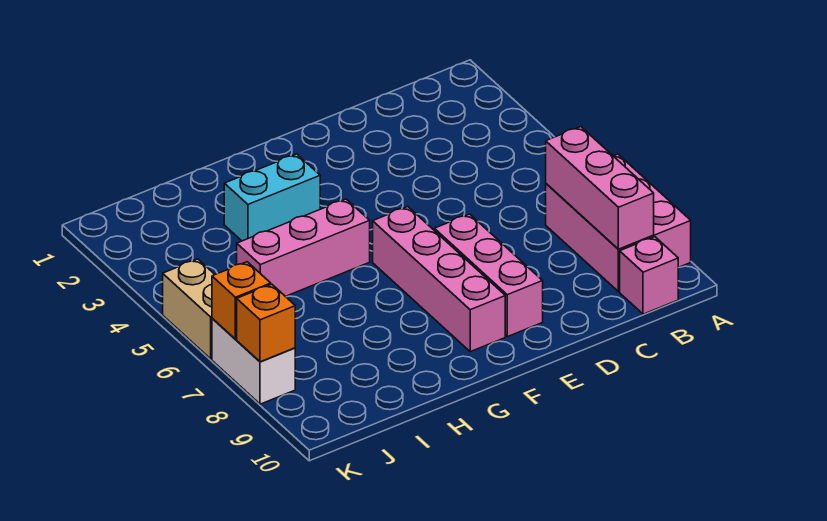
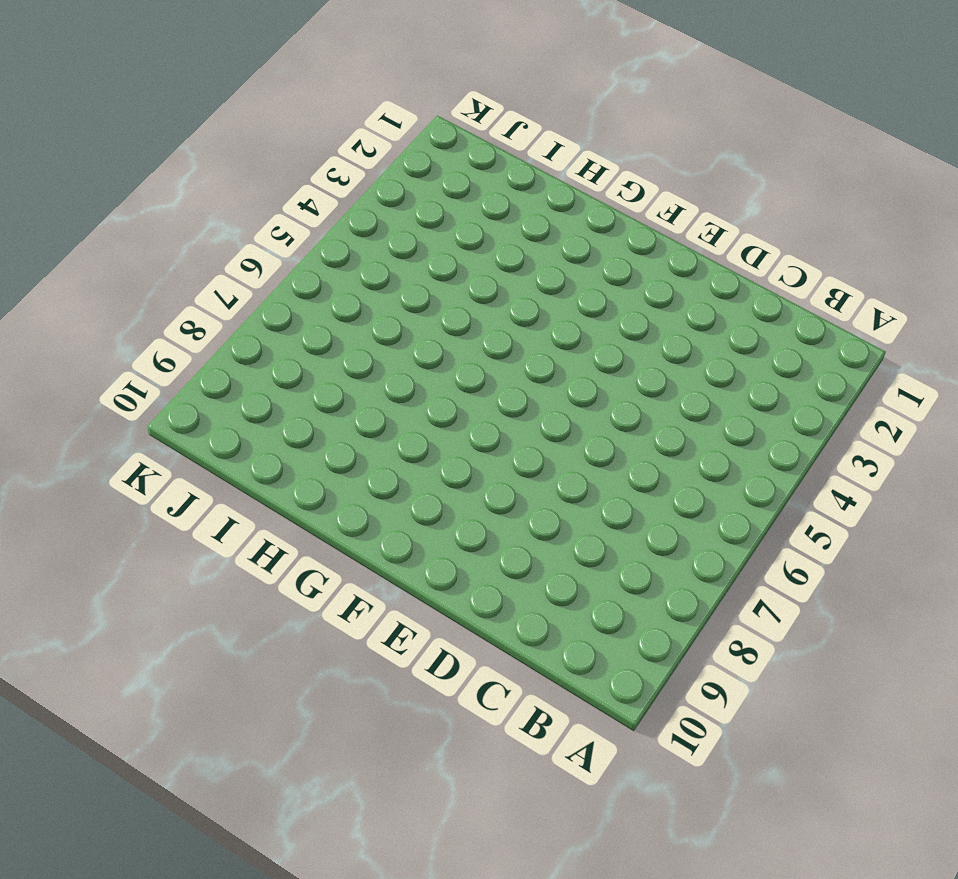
none -> pink brick A7:B9 level 1
none -> pink brick B10 level 1

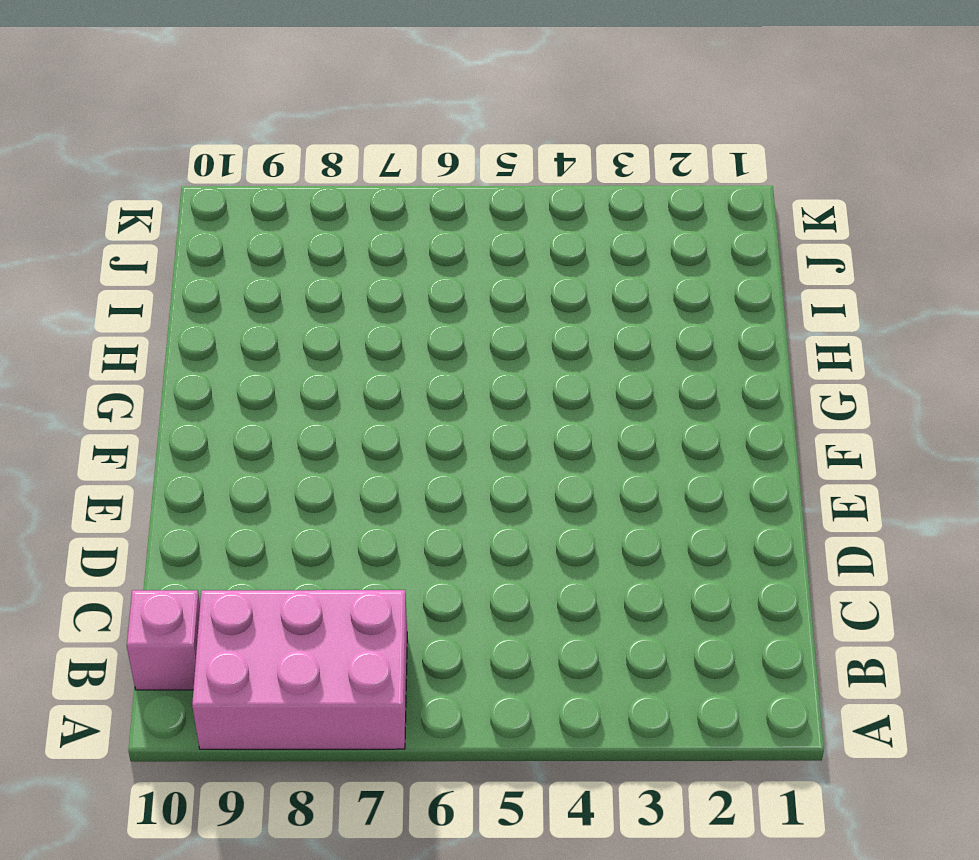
none -> pink brick E7:E9 level 1
none -> pink brick F6:F9 level 1

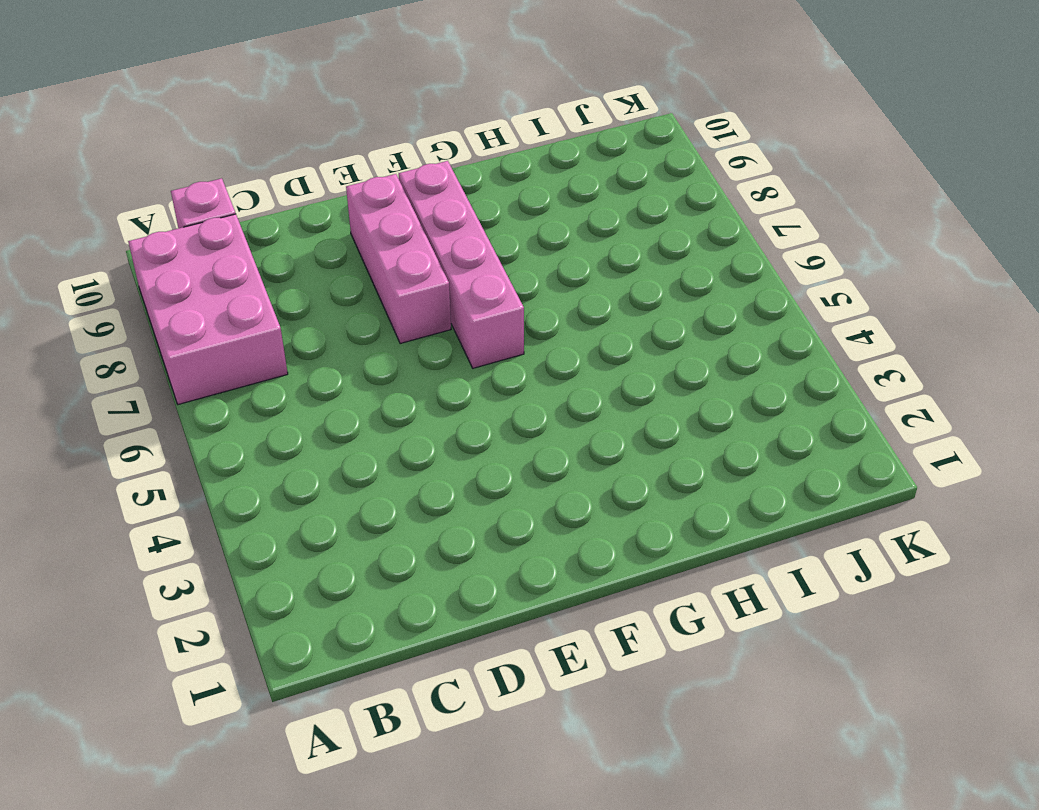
none -> cyan brick G3:H3 level 1
none -> pink brick G5:I5 level 1

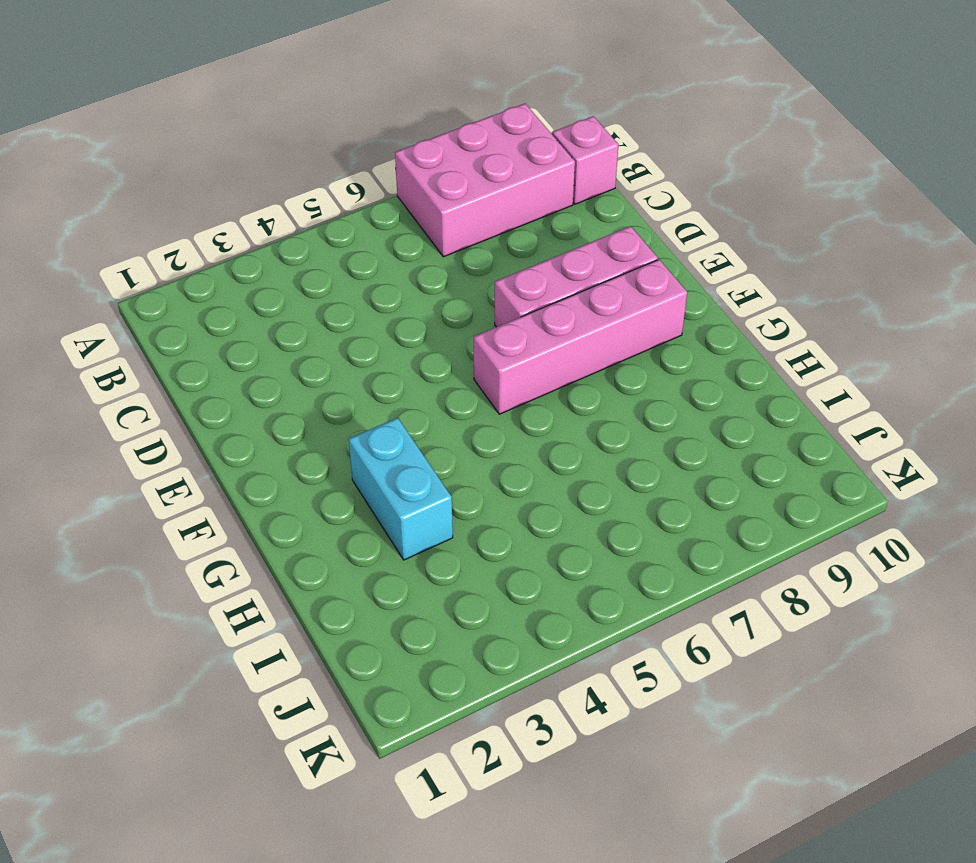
none -> pink brick G5:I5 level 1
none -> tan brick K5:K6 level 1

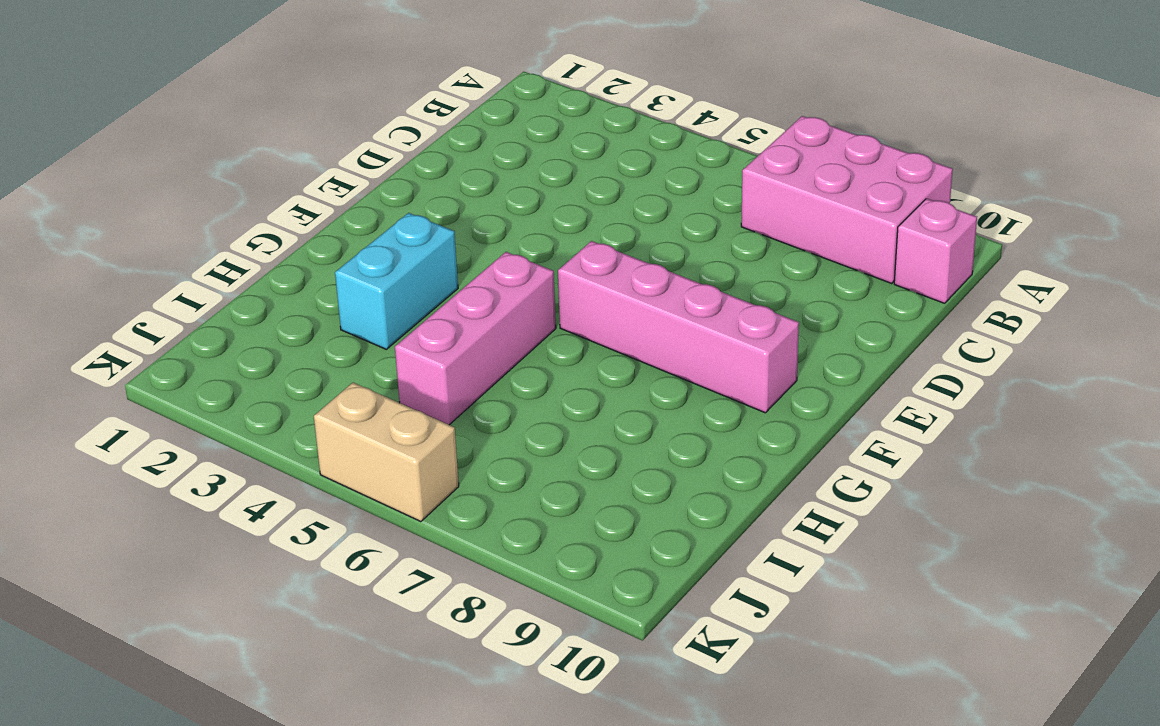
none -> pink brick E7:E9 level 1
none -> white brick K7:K8 level 1

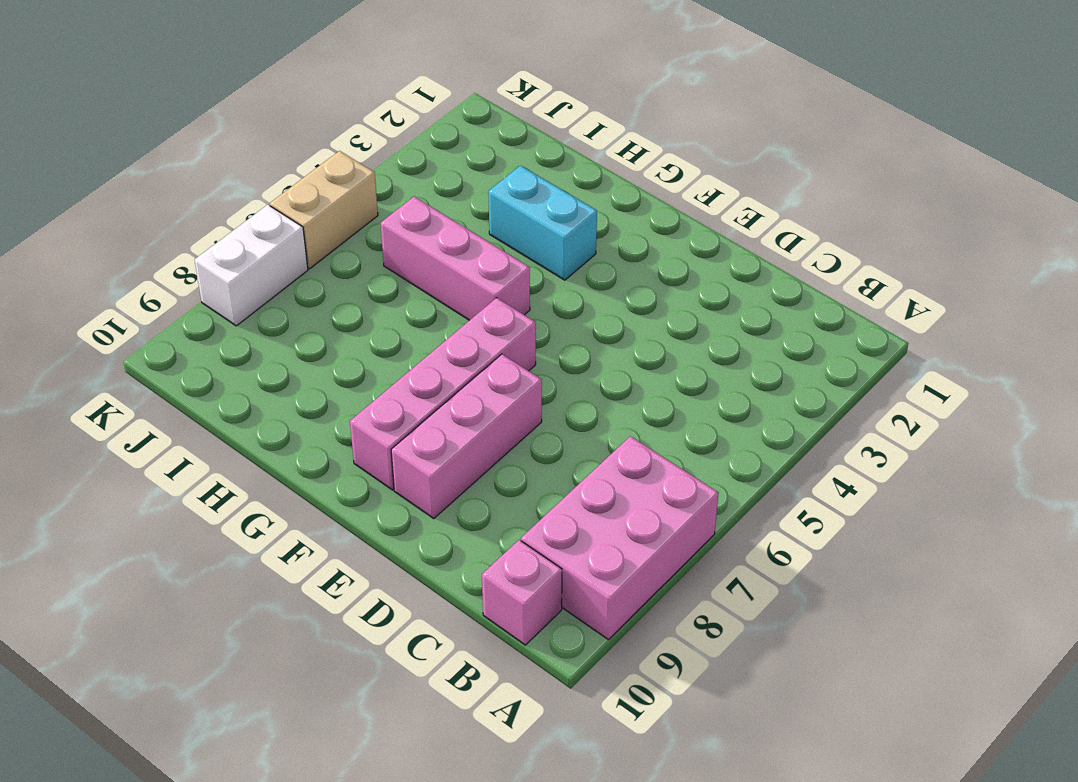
none -> pink brick B7:B9 level 2
none -> orange brick K7 level 2

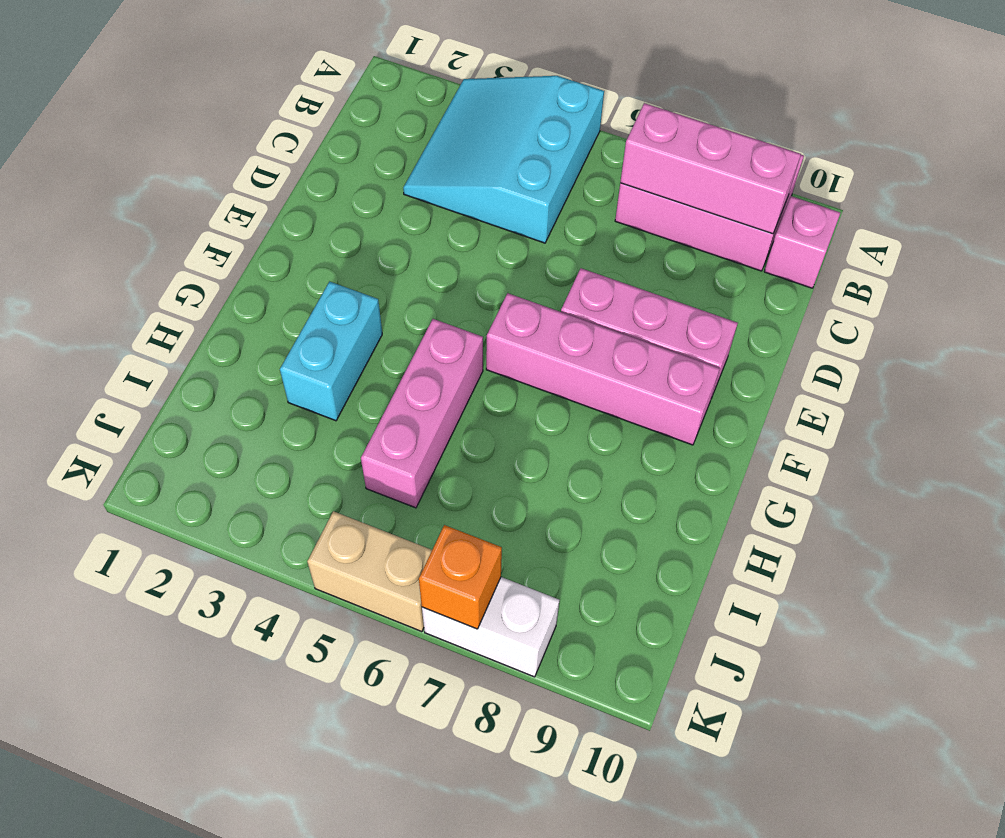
cyan slope A3:C5 level 1 top 5 -> none
none -> orange brick K8 level 2

